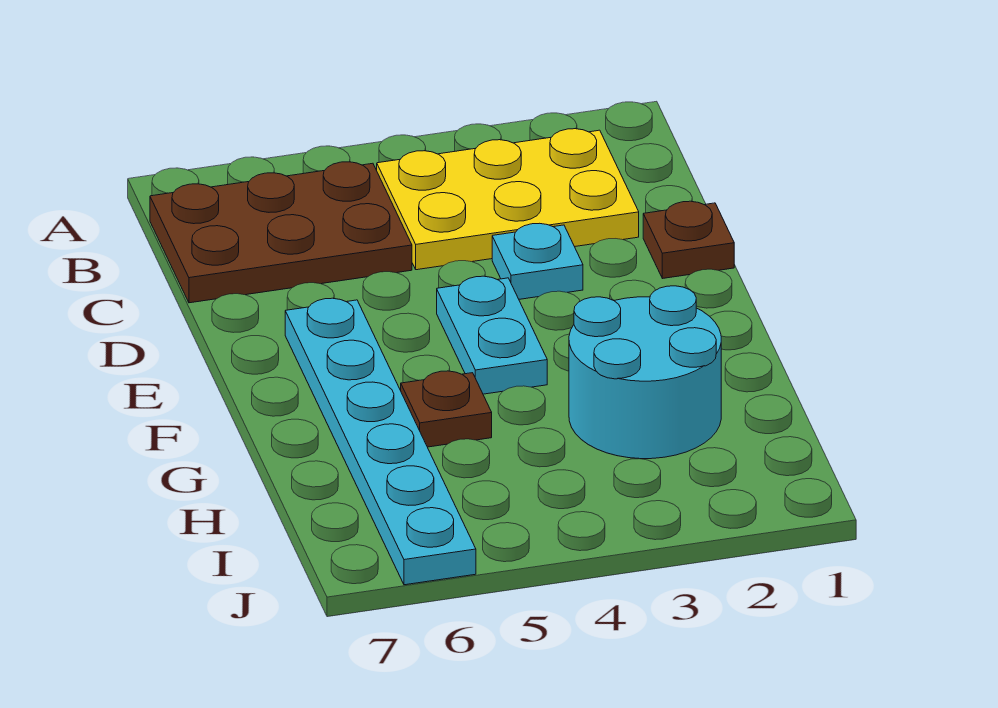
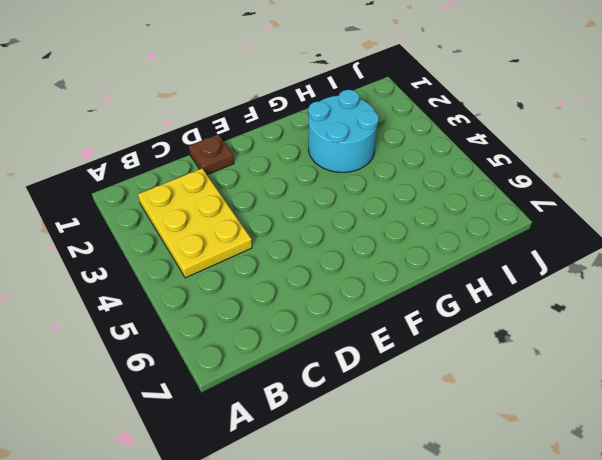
none -> brown plate B5:C7 level 1
none -> cyan plate D3 level 1

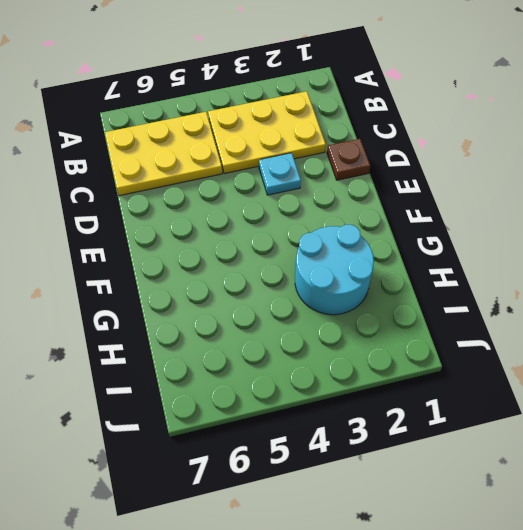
yellow plate B5:C7 level 1 -> brown plate B5:C7 level 1
none -> cyan plate E4:F4 level 1
none -> cyan plate E6:J6 level 1

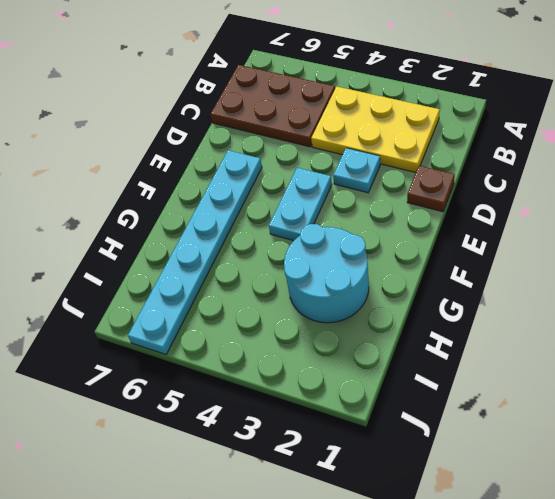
none -> brown plate G5 level 1

